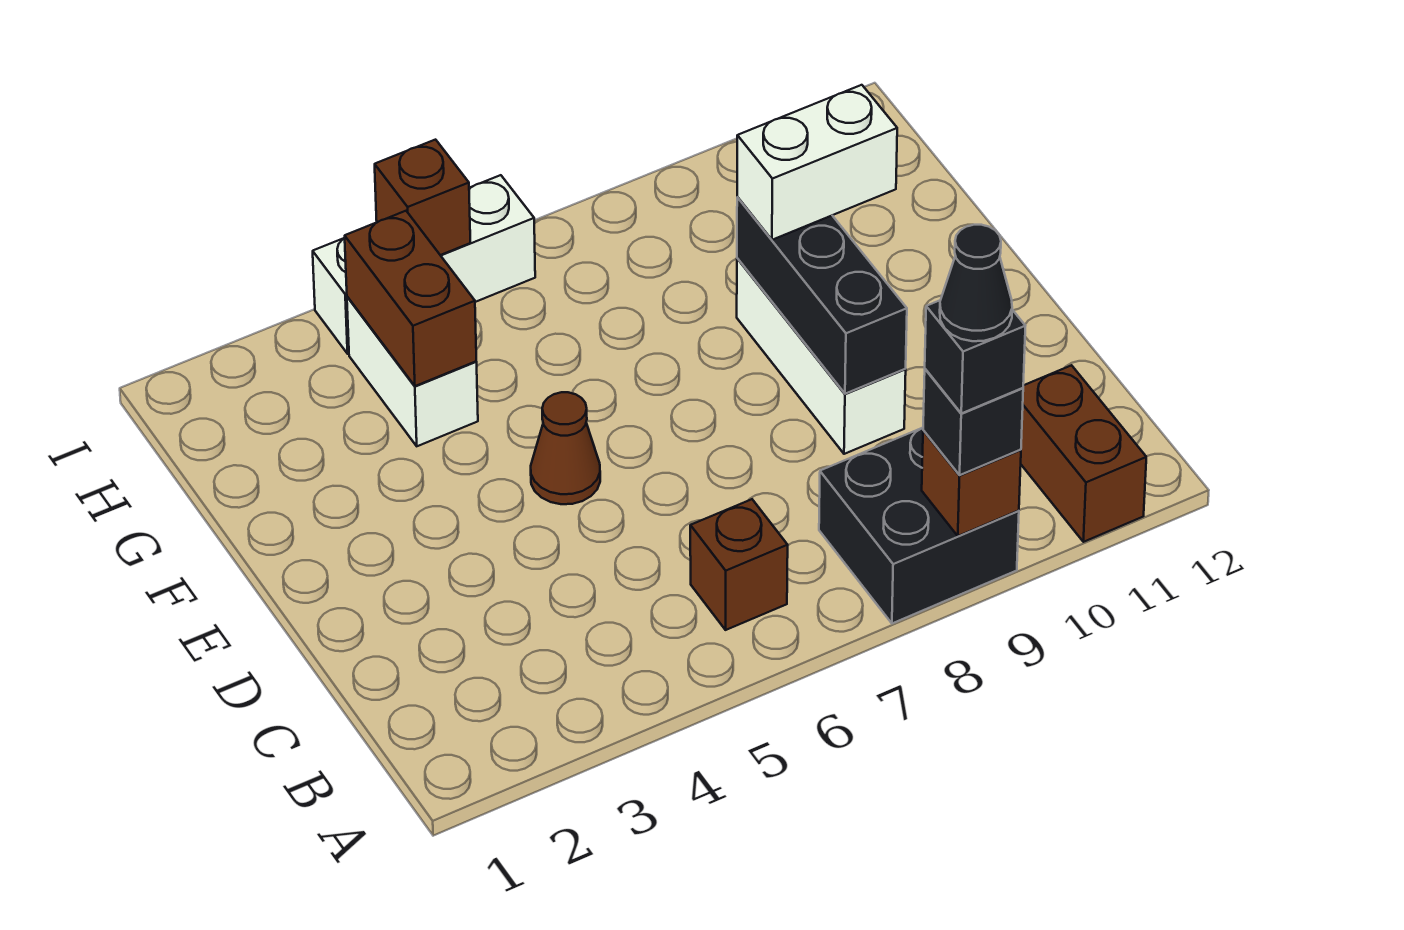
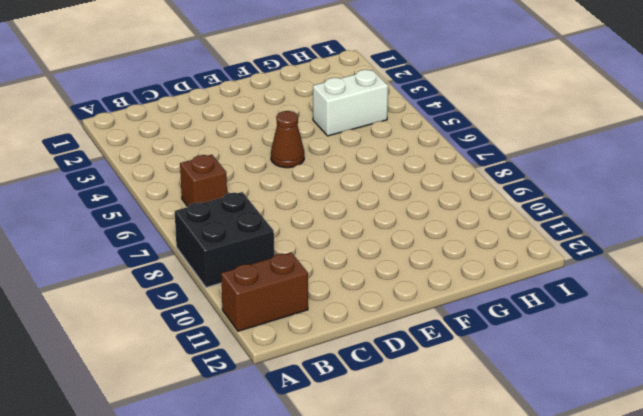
none -> white brick D9:F9 level 1
none -> white brick I4:I6 level 1
none -> brown brick A9 level 2

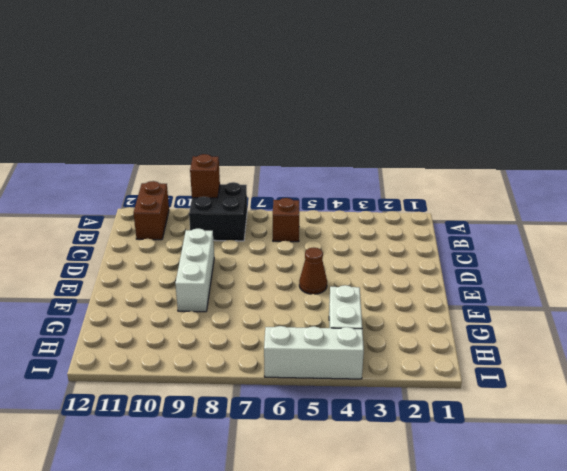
none -> black brick D9:F9 level 2
none -> brown brick G4:H4 level 2
none -> brown brick I5 level 2

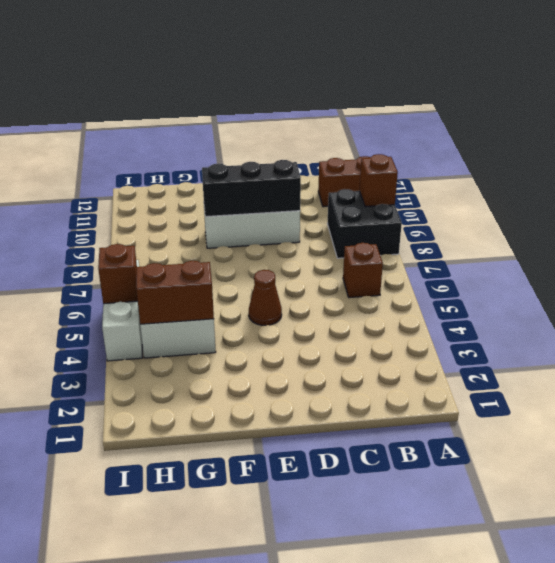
none -> black brick A9 level 3
none -> white brick F9:F10 level 3
none -> black brick A9 level 4

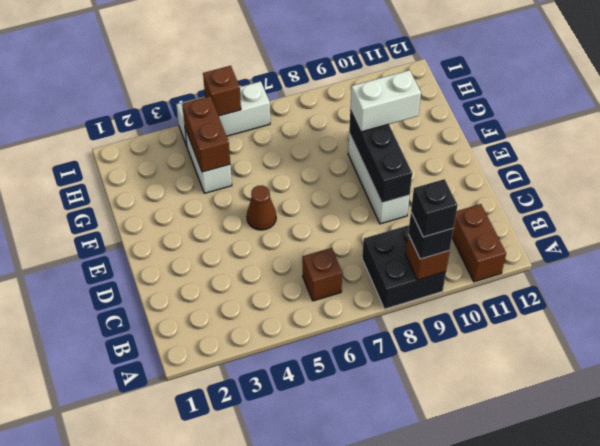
none -> black cone A9 level 5

